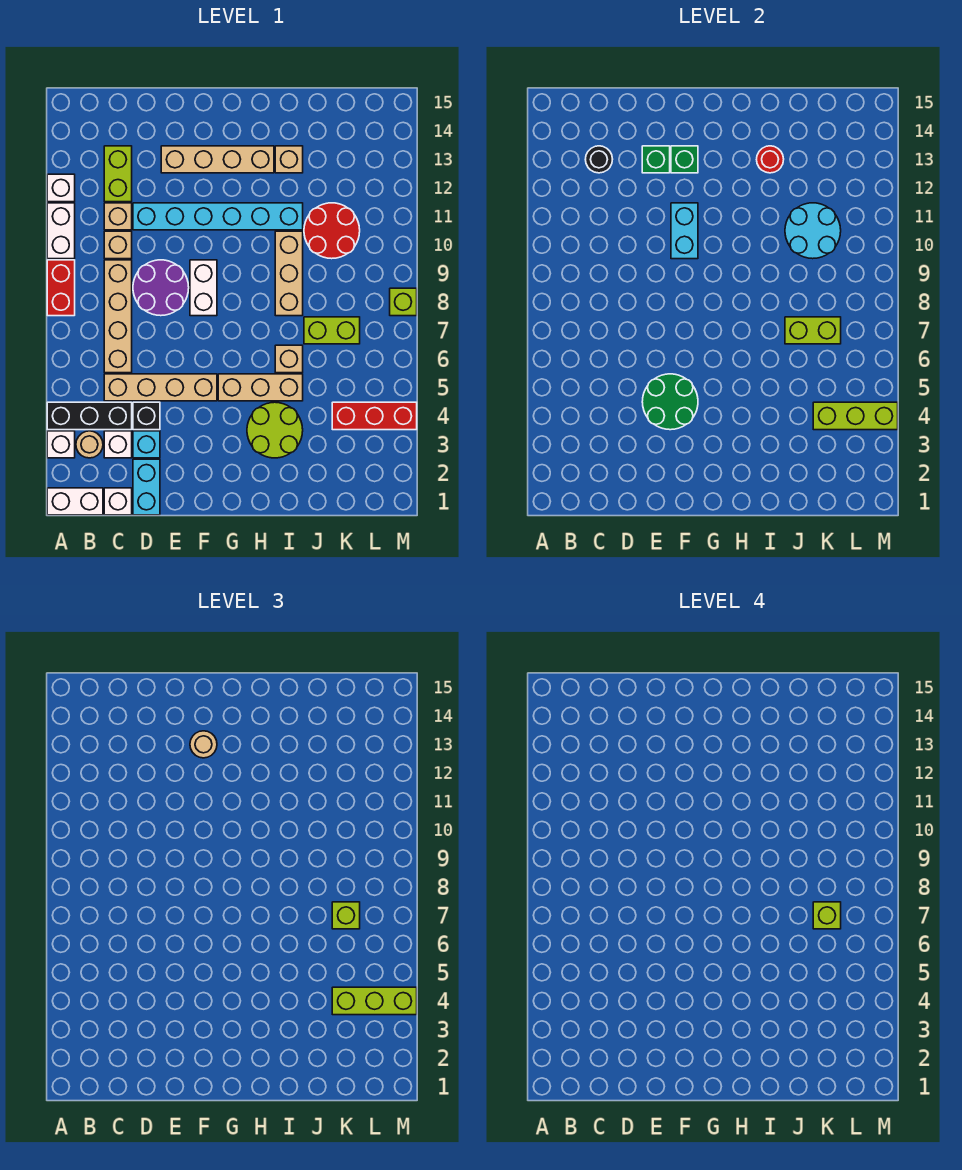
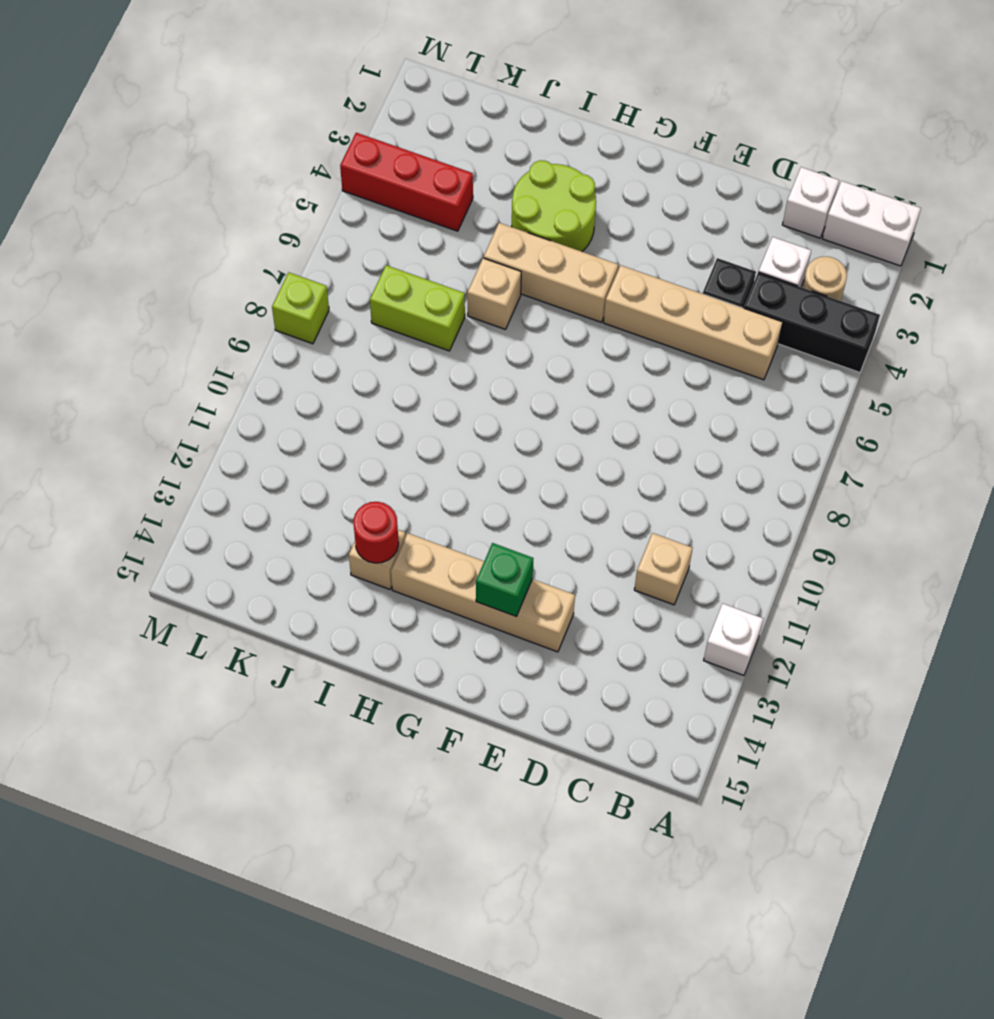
none -> white brick A3 level 1
none -> red brick A8:A9 level 1
none -> white brick A10:A11 level 1
none -> tan brick C6:C9 level 1

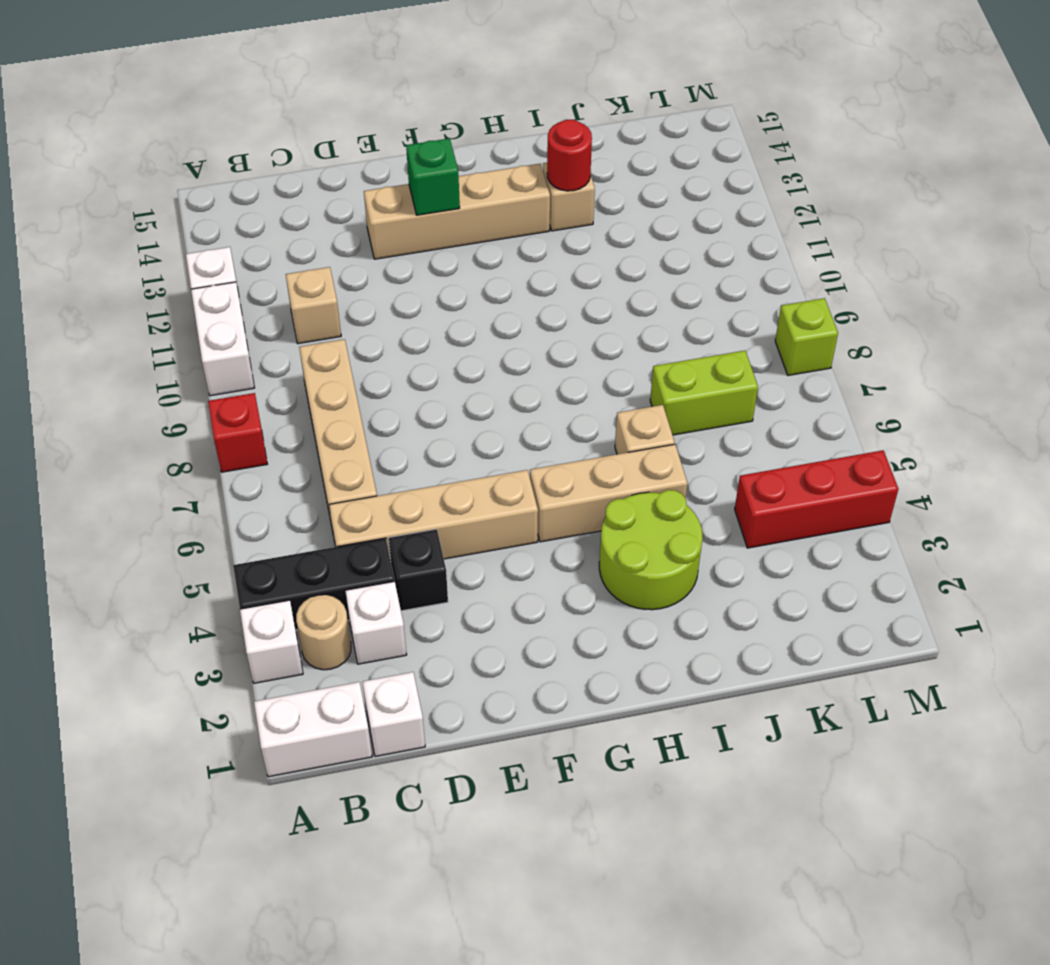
red brick A8 level 1 -> red brick A8:A9 level 1
none -> tan brick C10 level 1
none -> lime brick C12:C13 level 1
none -> cyan brick D1:D2 level 1
none -> cyan brick D3 level 1

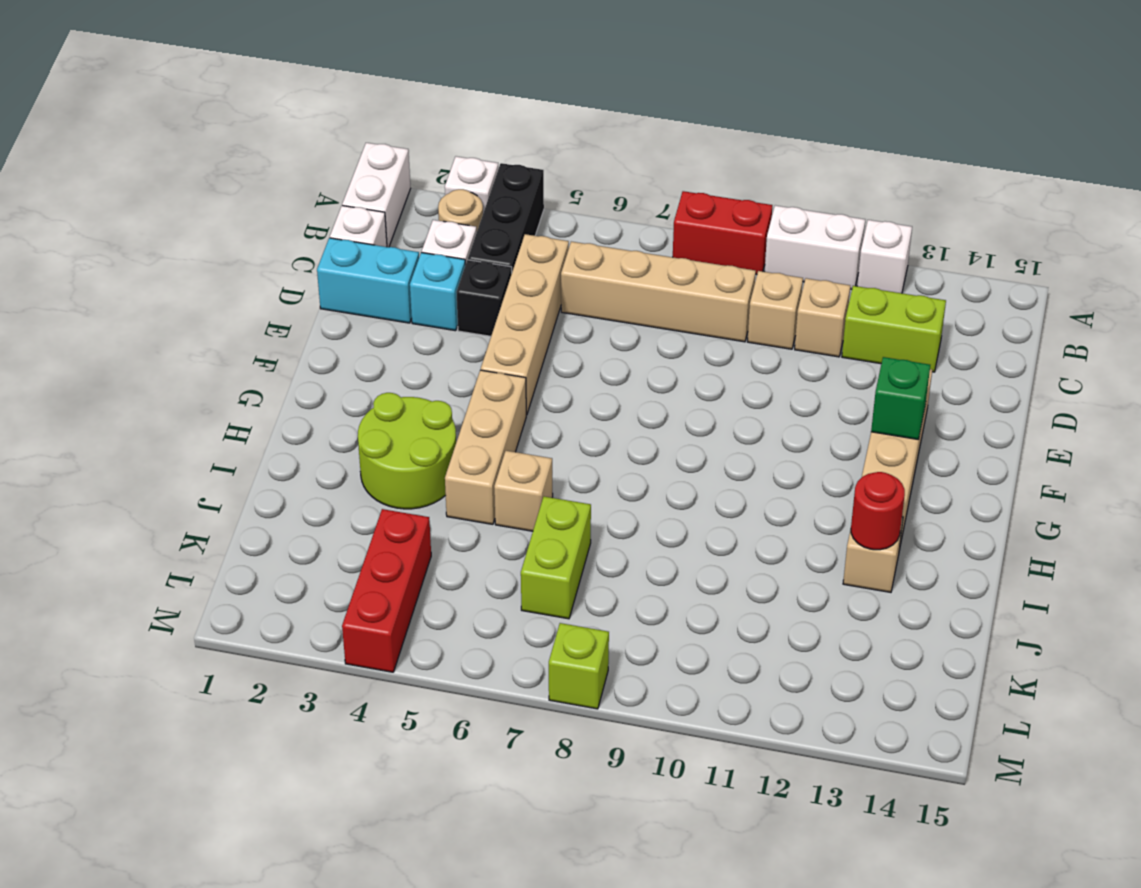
none -> purple round brick D8:E9 level 1
none -> cyan brick D11:I11 level 1
none -> white brick F8:F9 level 1
none -> tan brick I8:I10 level 1

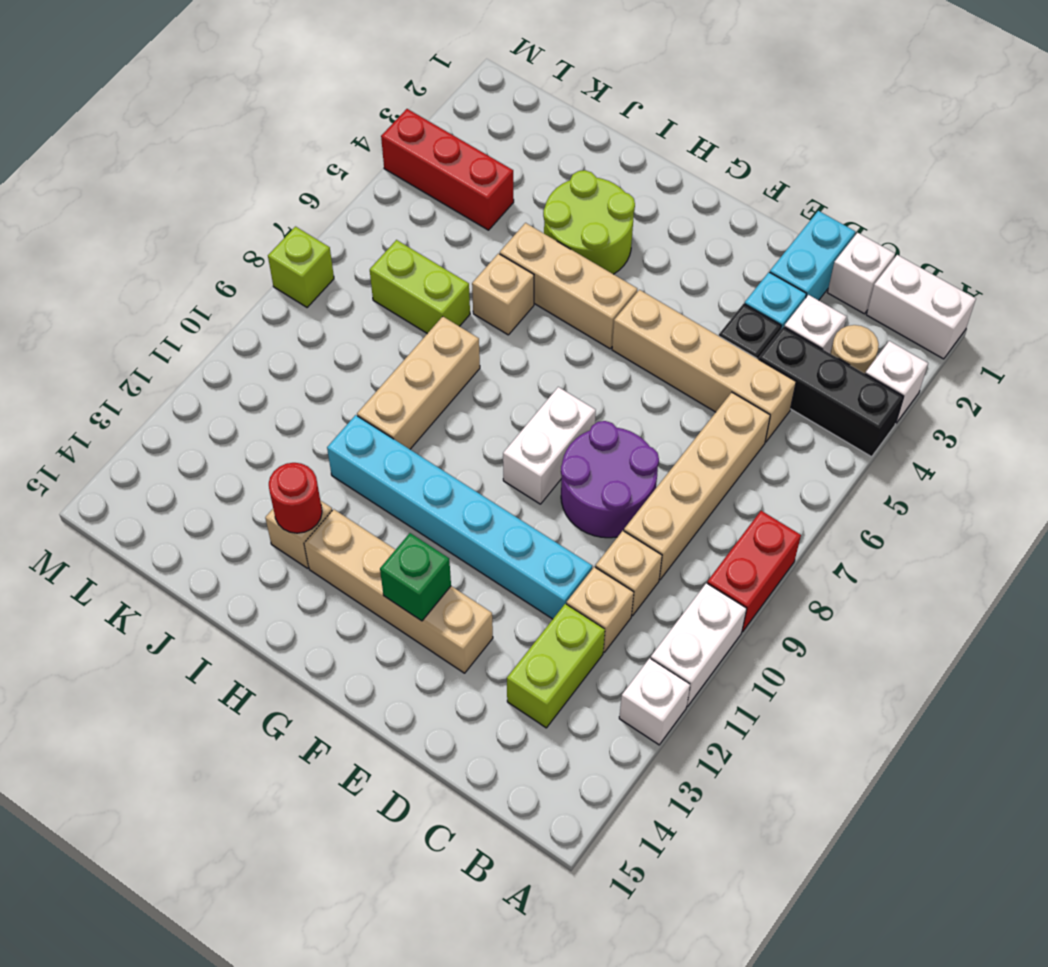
none -> red round brick J10:K11 level 1
none -> black round brick C13 level 2
none -> green round brick E4:F5 level 2
none -> green brick E13 level 2

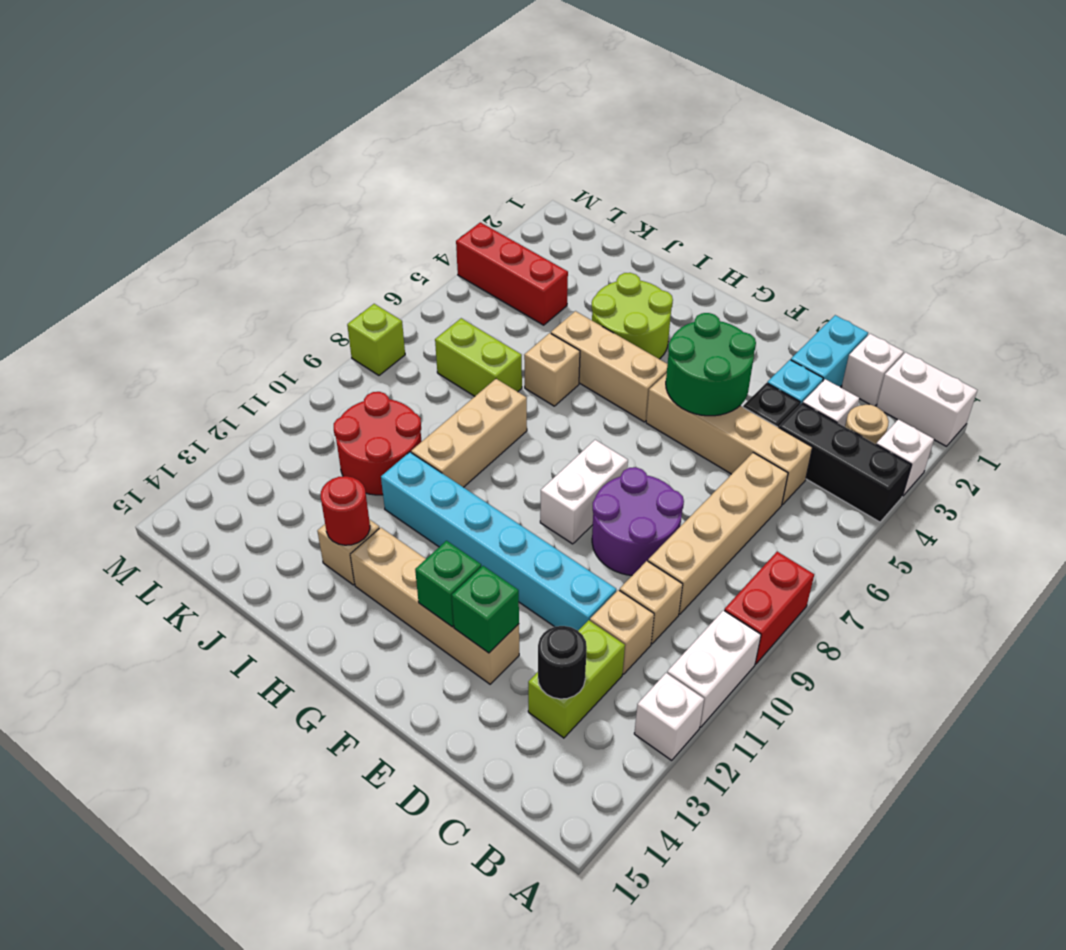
none -> cyan brick F10:F11 level 2
none -> lime brick J7:K7 level 2
none -> cyan round brick J10:K11 level 2
none -> lime brick K4:M4 level 2

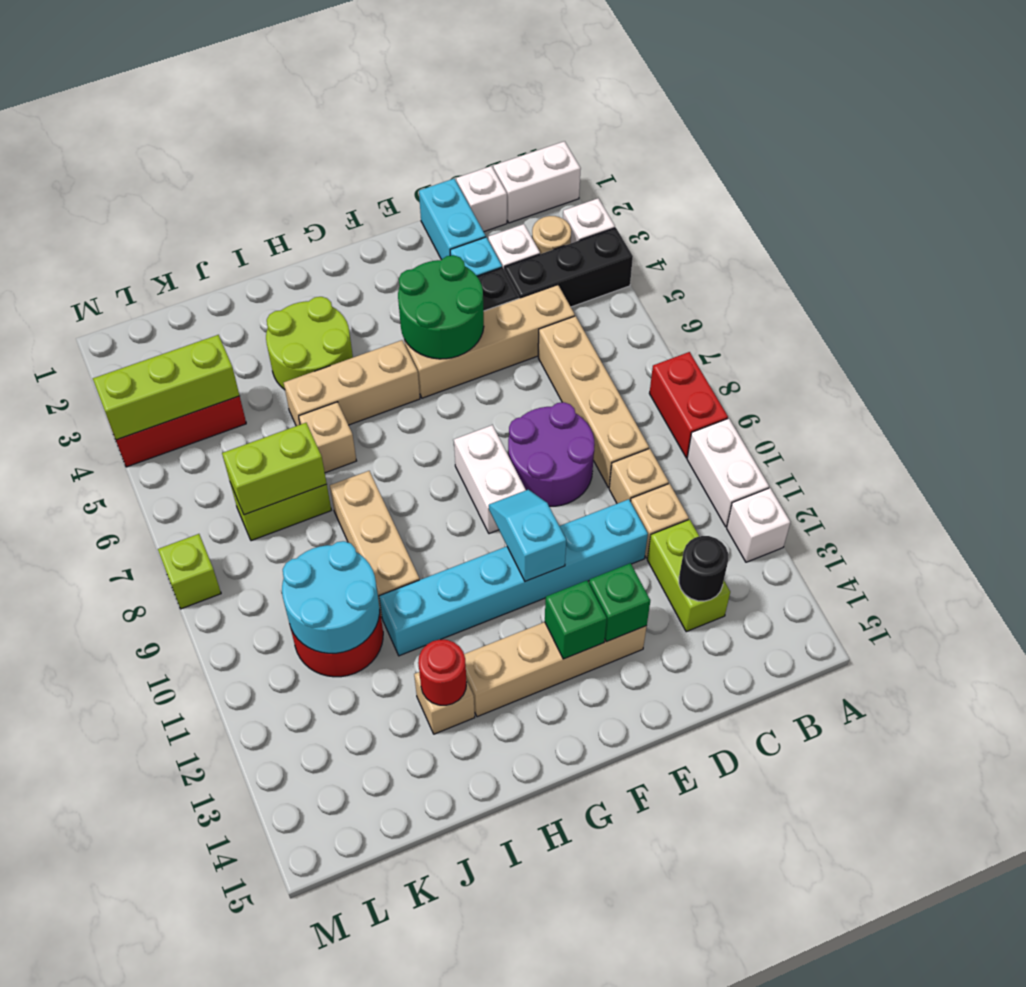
cyan slope F10:F11 level 2 top 11 -> cyan brick F10:F11 level 2
none -> tan round brick F13 level 3
none -> lime brick K4:M4 level 3
none -> lime brick K7 level 3
none -> lime brick K7 level 4

